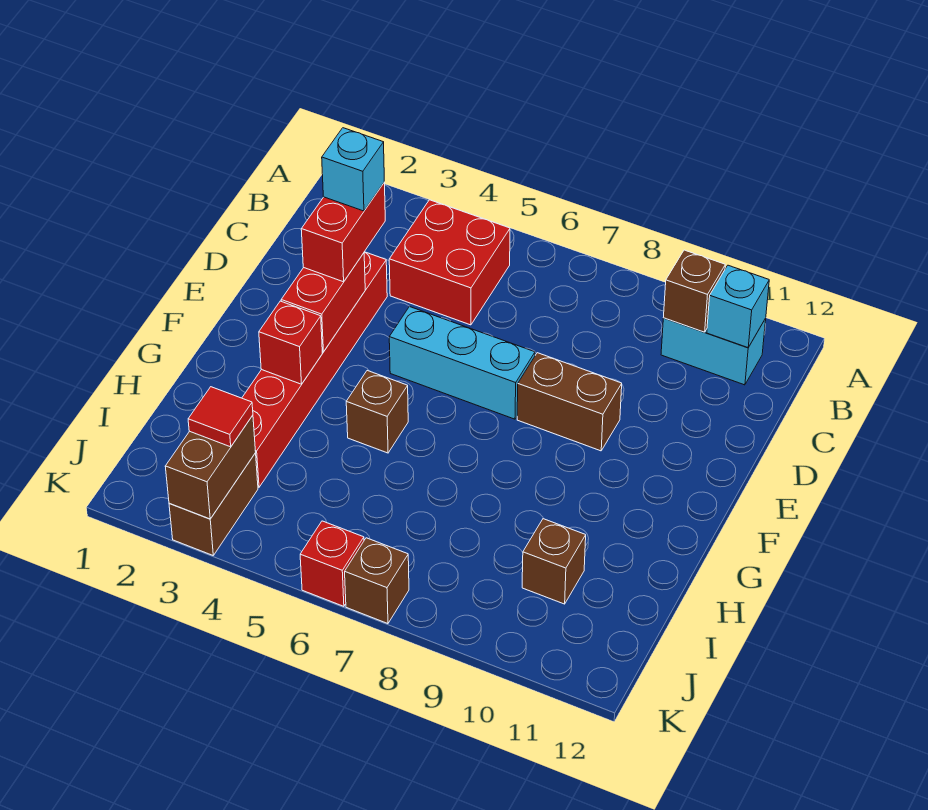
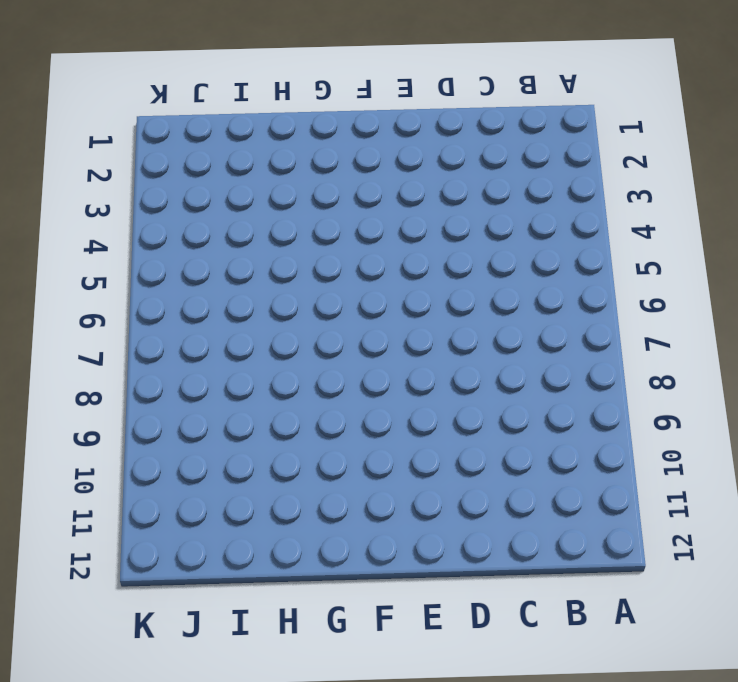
none -> red brick B4:C5 level 1
none -> cyan brick B10:B11 level 1
none -> red brick D3:I3 level 1

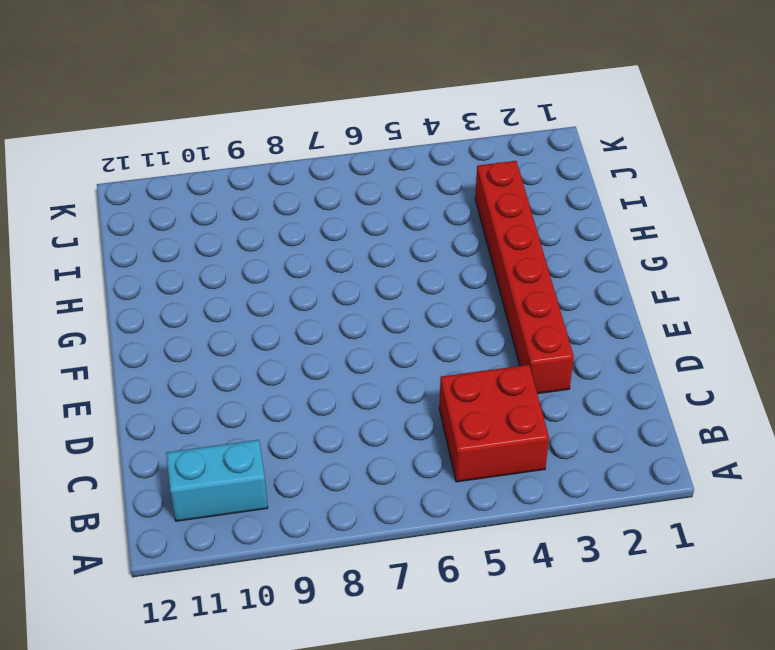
none -> cyan brick E5:E7 level 1
none -> brown brick E8:E9 level 1
none -> brown brick G5 level 1

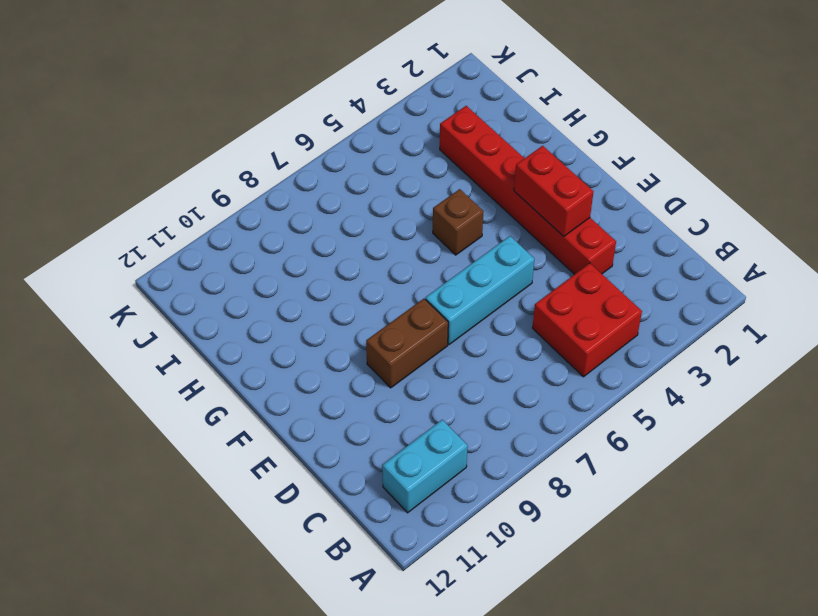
none -> brown brick I10 level 1
none -> brown brick J3:K3 level 1
none -> red brick K6 level 1

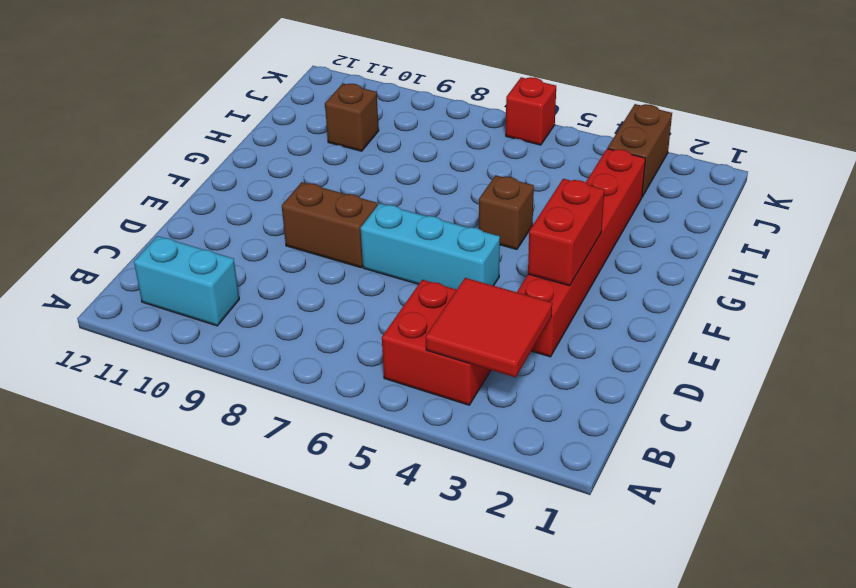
red tile B3:C4 level 2 -> none
none -> brown brick K7 level 1
none -> brown brick B10 level 2
none -> cyan brick B11 level 2

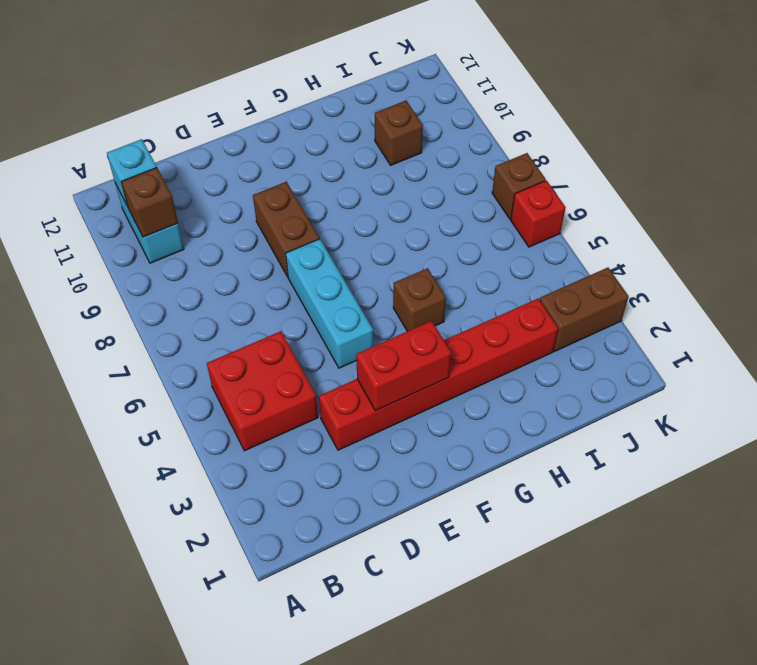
none -> red brick G3 level 2
none -> brown brick J3:K3 level 2
none -> red brick D3:E3 level 3

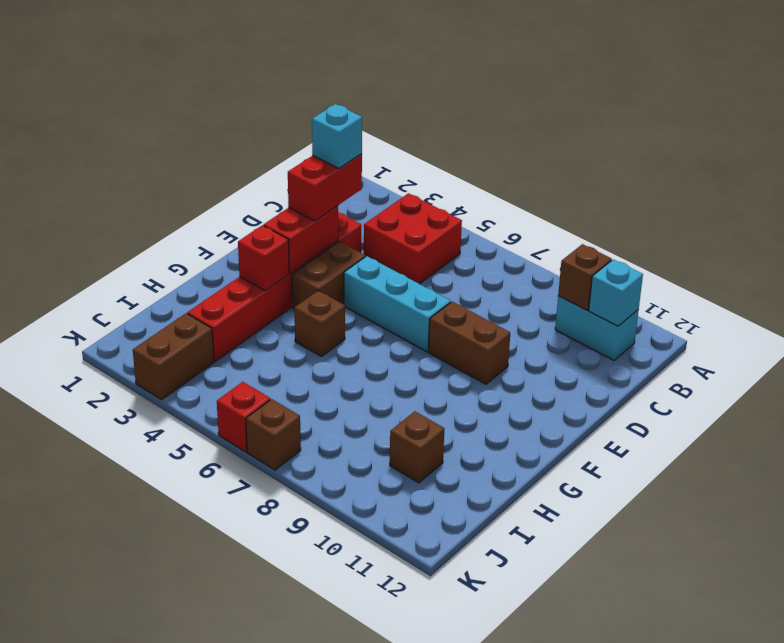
brown brick E4:F4 level 1 -> brown brick J3:K3 level 2
none -> red tile J3 level 3

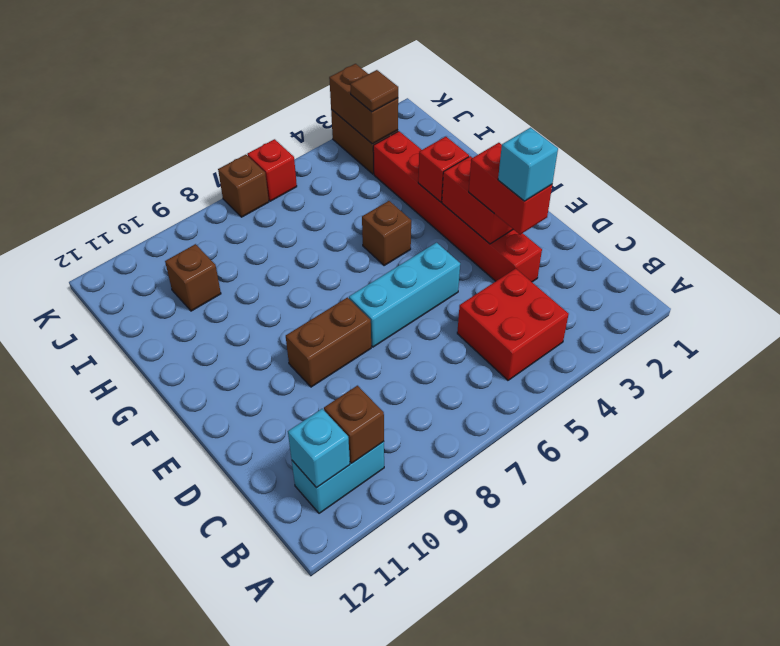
brown tile J3 level 3 -> red tile J3 level 3

